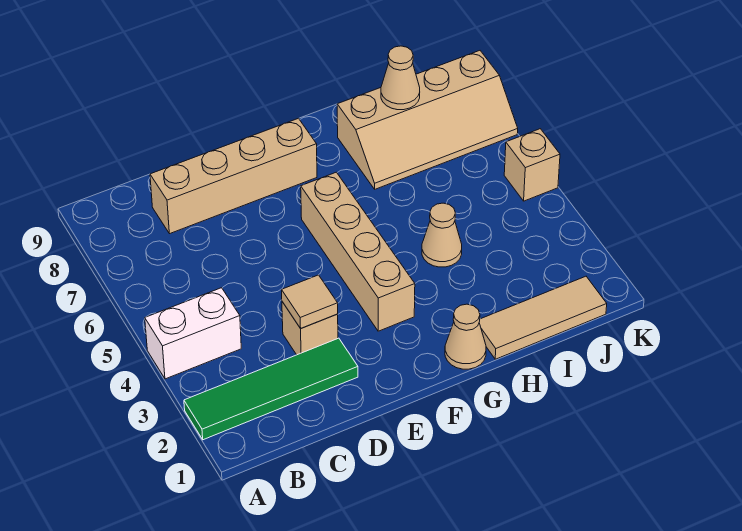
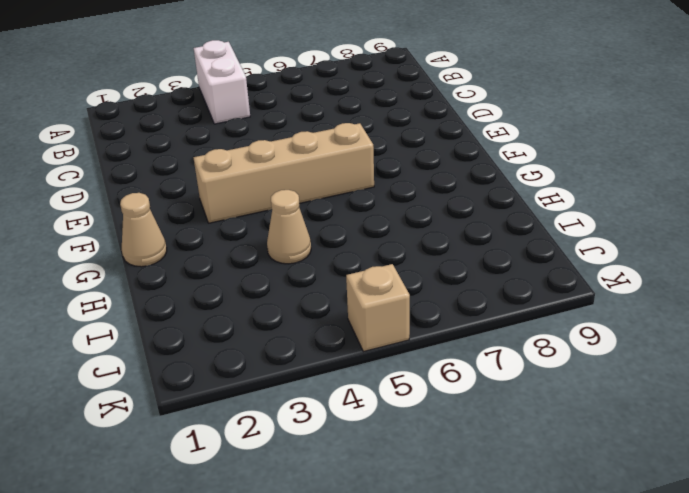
none -> green tile A2:D2 level 1
none -> tan brick C8:F8 level 1
none -> tan brick D3 level 1

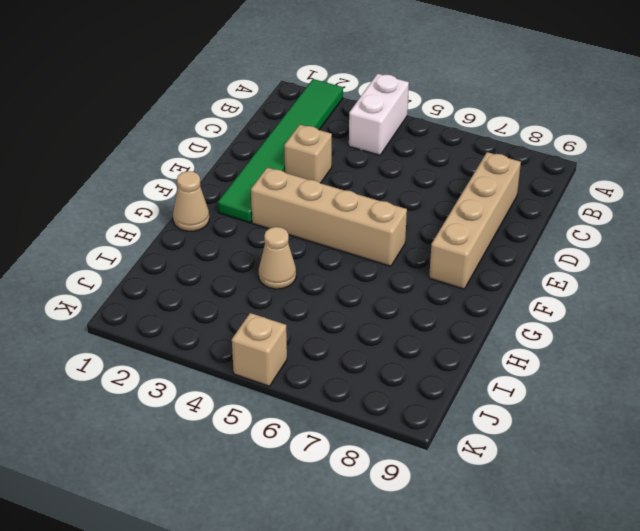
green tile A2:F2 level 1 -> green tile A2:D2 level 1
none -> tan tile H1:J1 level 1
none -> tan slope H7:K8 level 1 top 8
none -> tan tile D3 level 2

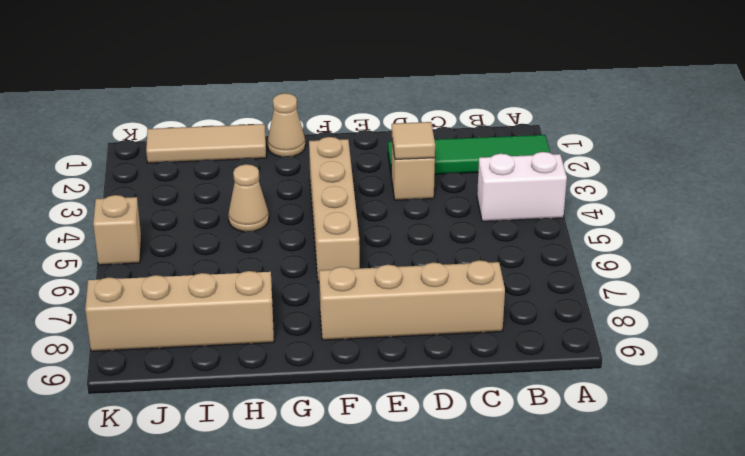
none -> tan cone I8 level 2

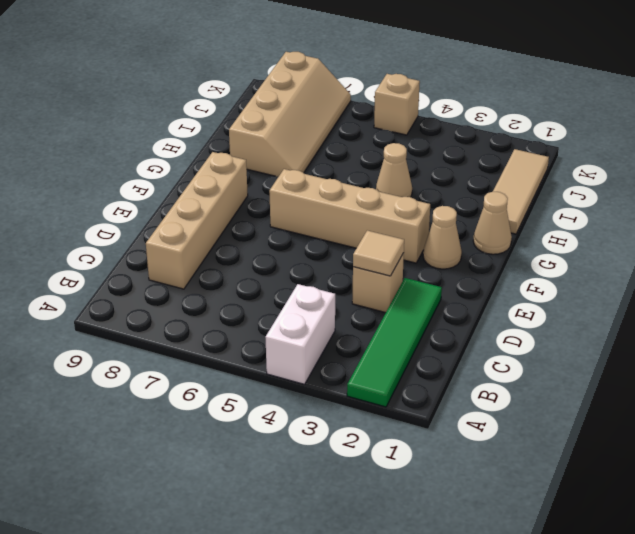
tan cone F2 level 1 -> tan cone I8 level 2

